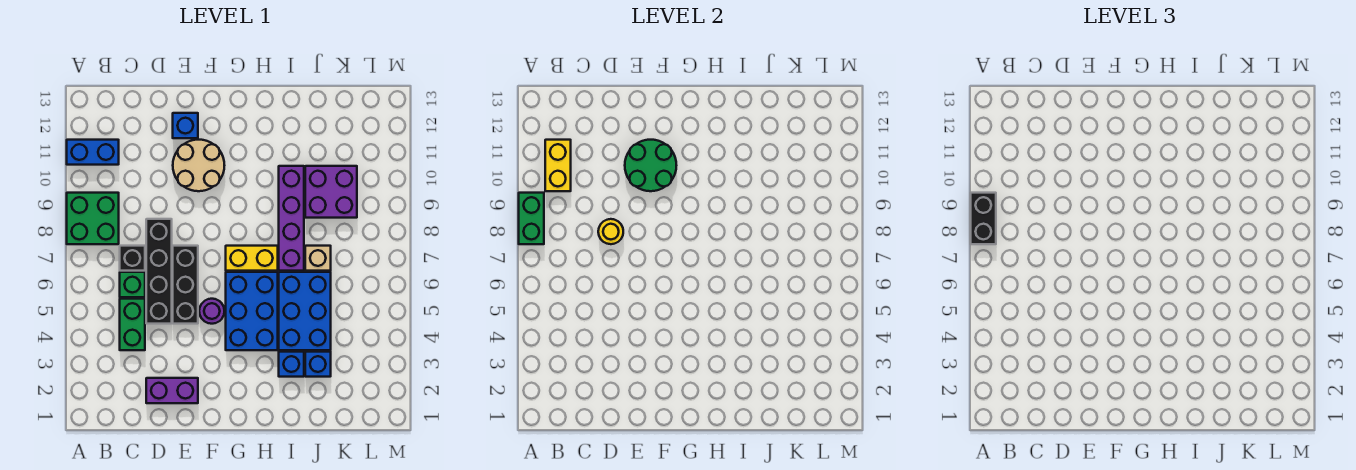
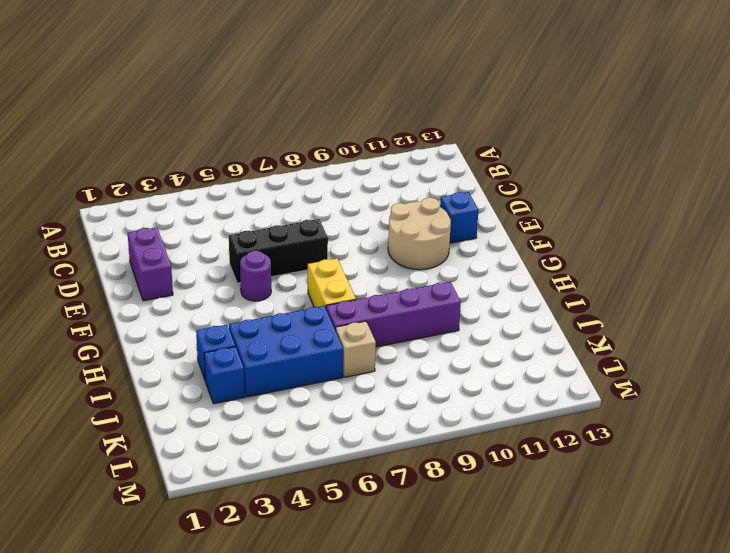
none -> green brick A8:B9 level 1
none -> blue brick A11:B11 level 1
none -> green brick C4:C5 level 1

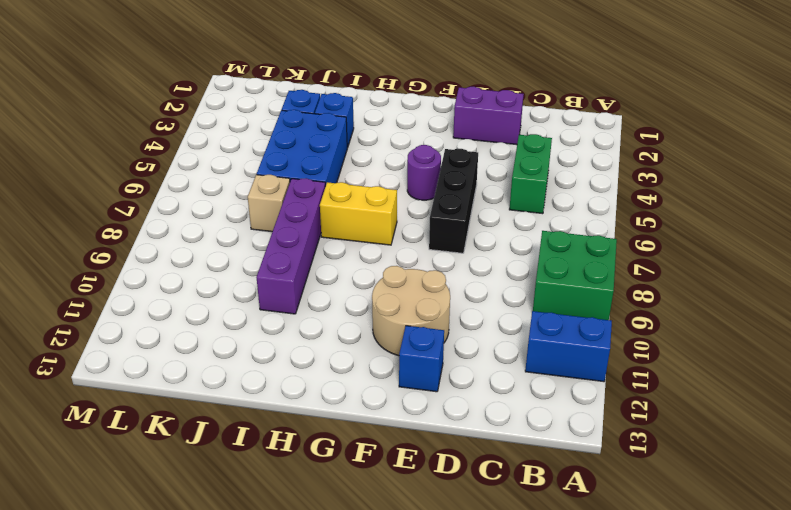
none -> green brick C6 level 1
none -> black brick C7 level 1
none -> black brick D5:D8 level 1

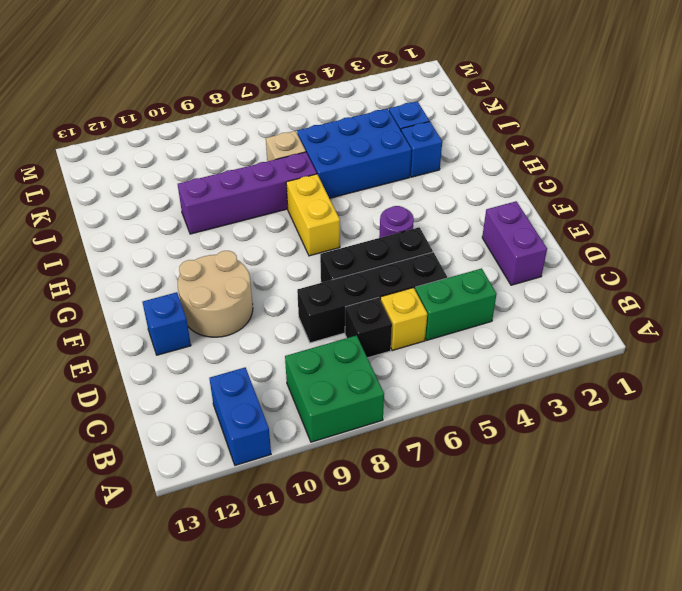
yellow brick C6 level 1 -> green brick C6 level 1
none -> blue brick G4:H6 level 1
none -> purple brick J9:K10 level 1
none -> green brick A8:A9 level 2

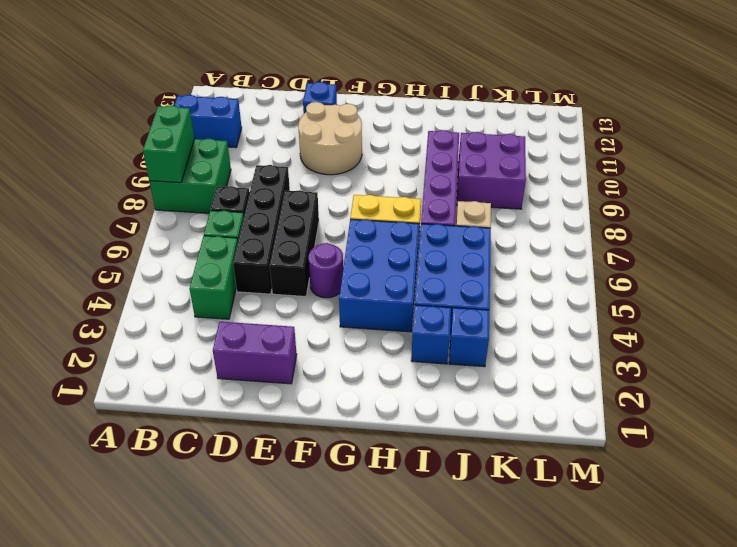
none -> yellow brick B10:B11 level 2
none -> yellow round brick D8 level 2
none -> green round brick E10:F11 level 2

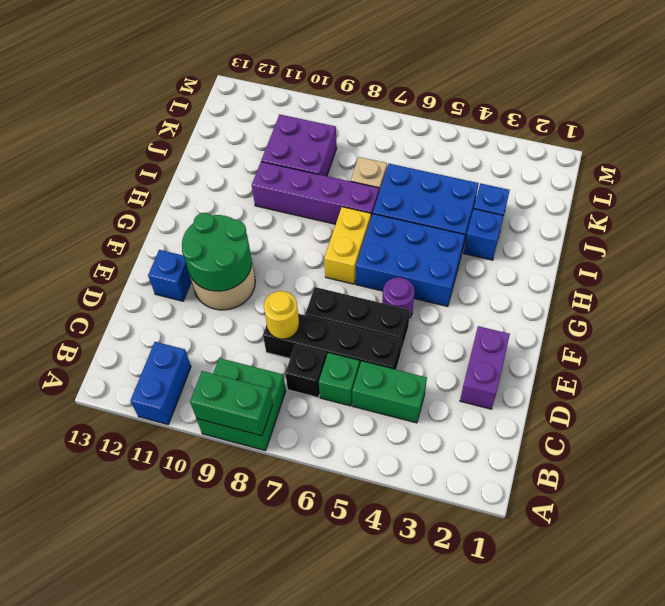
none -> yellow brick B10:B11 level 2
none -> black brick A8:A9 level 3

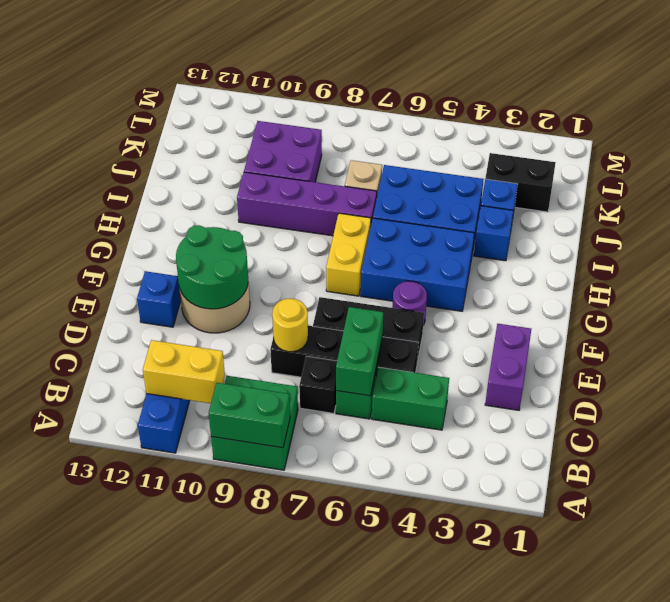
green brick C6:D6 level 2 -> none
black brick K2:K3 level 1 -> black brick A8:A9 level 3

